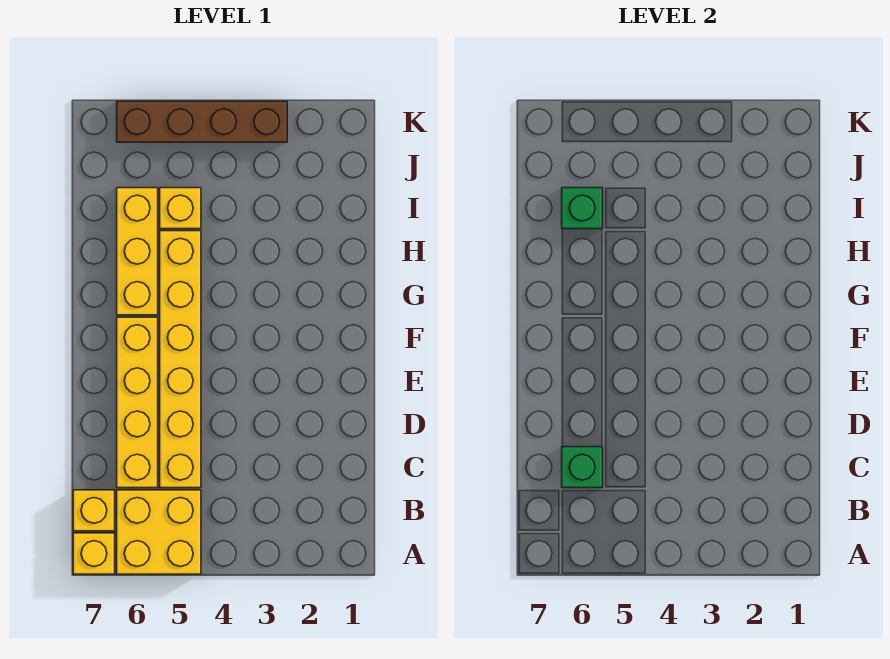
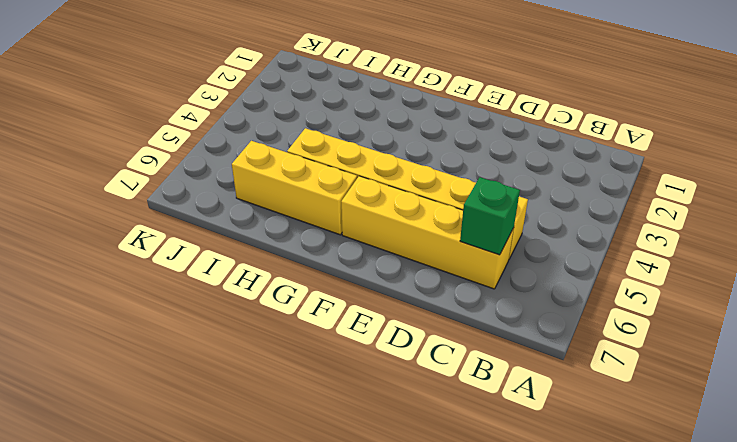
none -> yellow brick A5:B6 level 1
none -> yellow brick A7 level 1

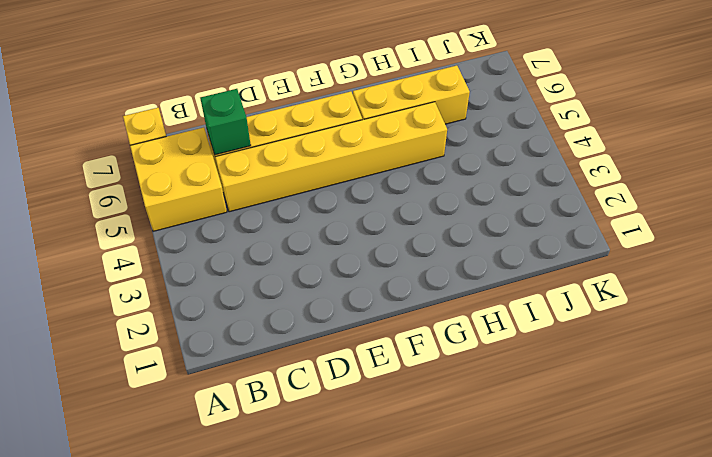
none -> yellow brick B7 level 1
none -> yellow brick I5 level 1

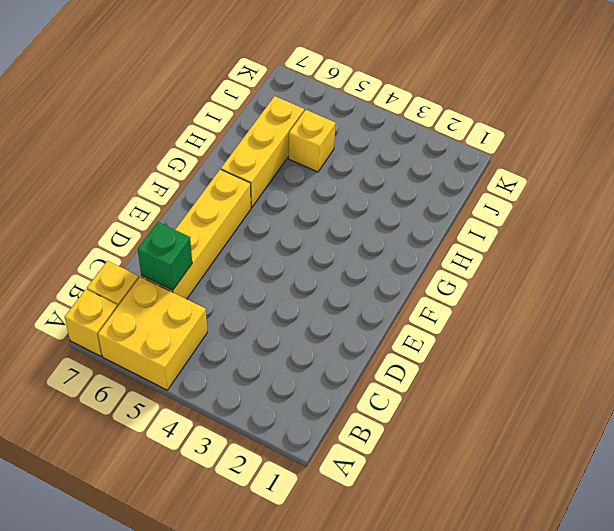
none -> yellow brick C5:H5 level 1
none -> brown brick K3:K6 level 1

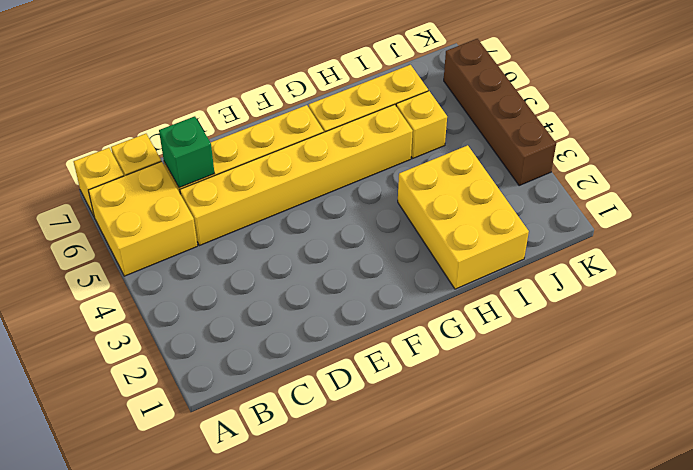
yellow brick H1:I3 level 1 -> none
none -> green brick I6 level 2

